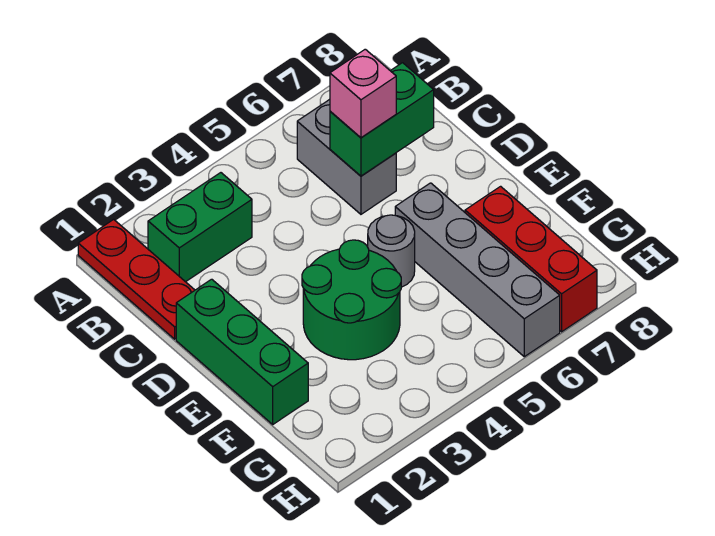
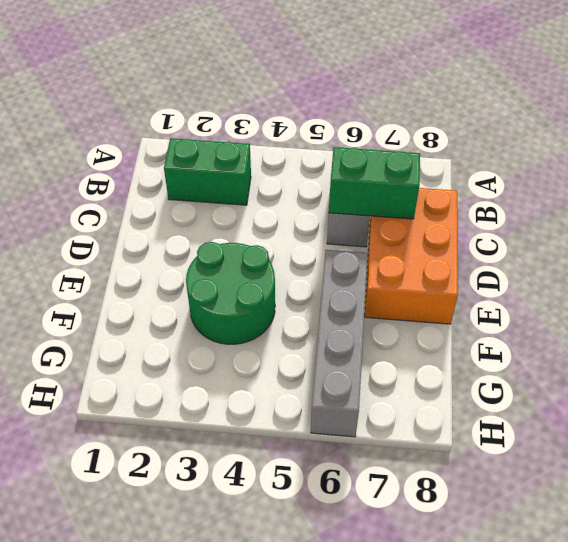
orange brick C7:E8 level 1 -> none
none -> red plate A1:C1 level 1
none -> green brick D1:F1 level 1

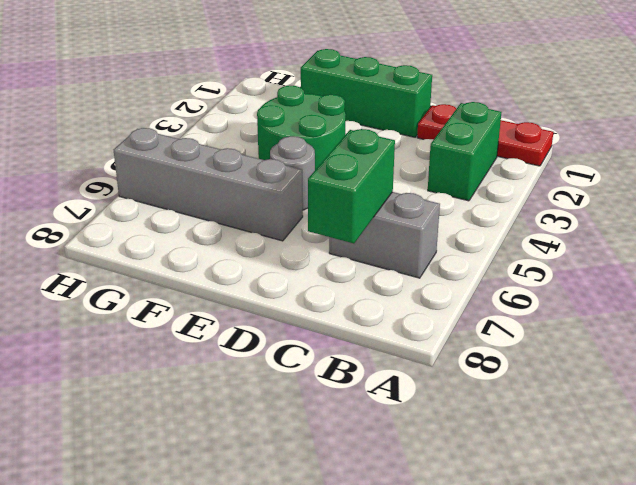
none -> red brick F7:H7 level 1
none -> pink brick C6 level 3

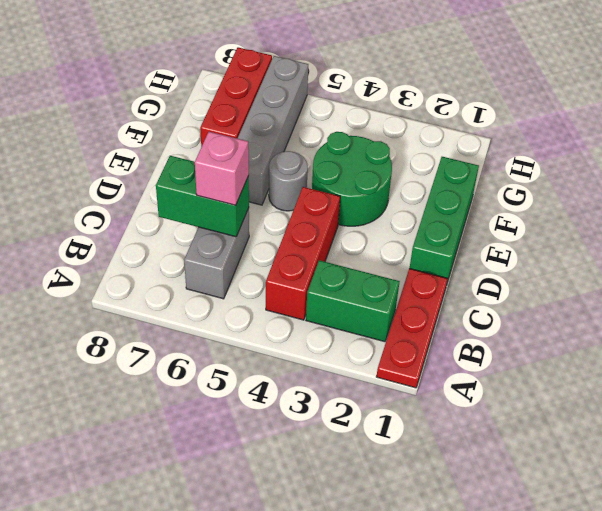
red brick B4:D4 level 1 -> none

